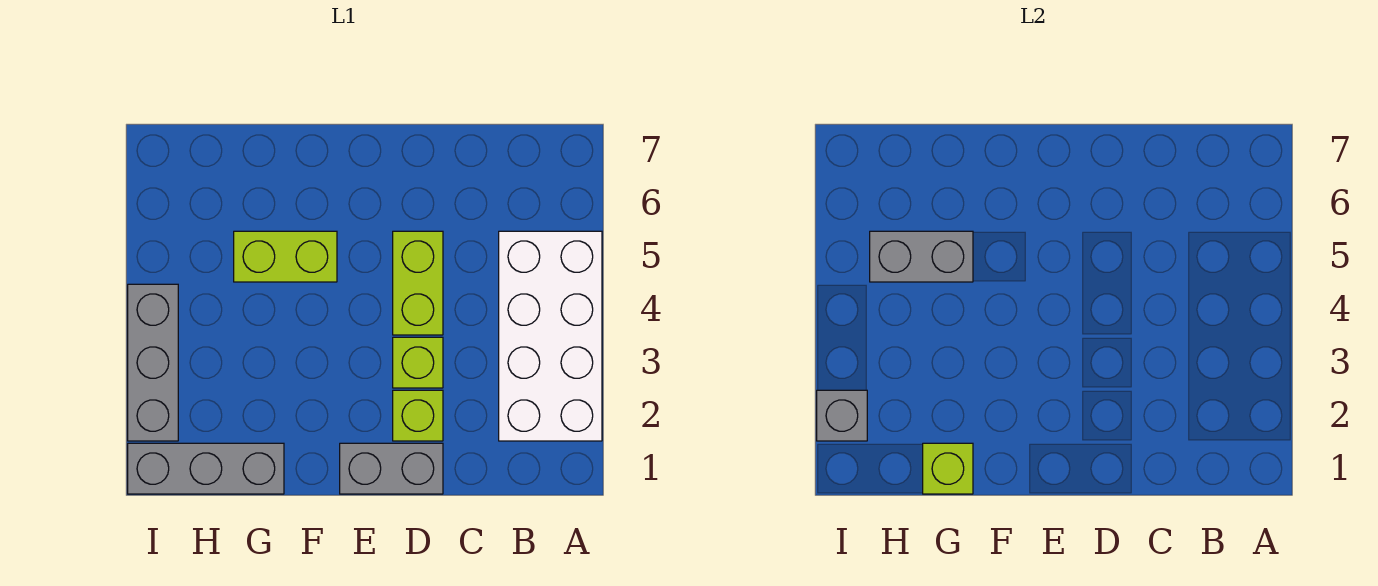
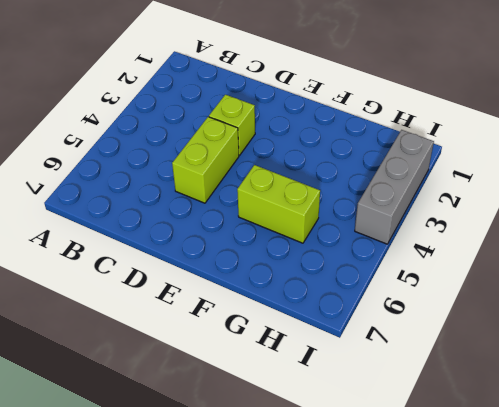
none -> white brick A2:B5 level 1
none -> grey brick D1:E1 level 1

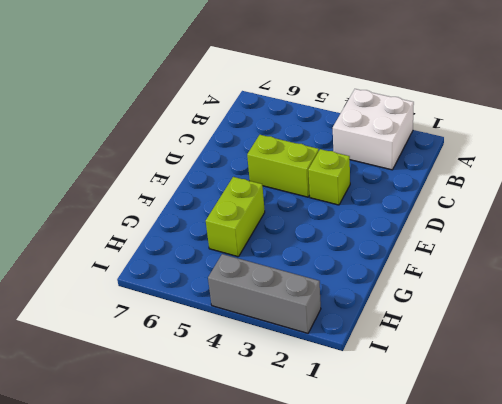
white brick A2:B3 level 1 -> white brick A2:B5 level 1
none -> grey brick D1:E1 level 1
none -> lime brick D2 level 1

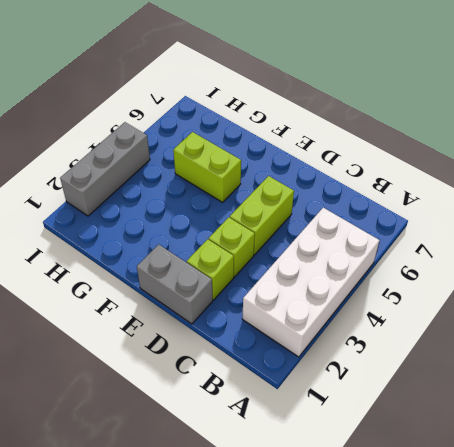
none -> grey brick G1:I1 level 1
none -> lime brick G1 level 2

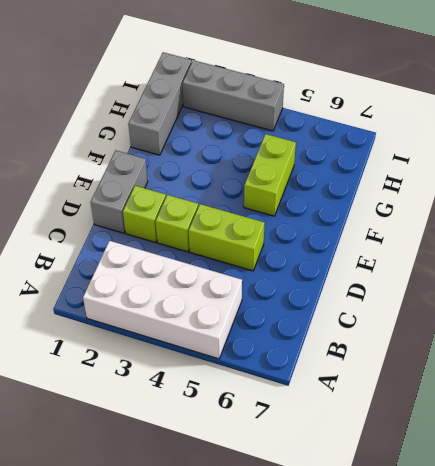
none -> lime brick G1 level 2
none -> grey brick G5:H5 level 2

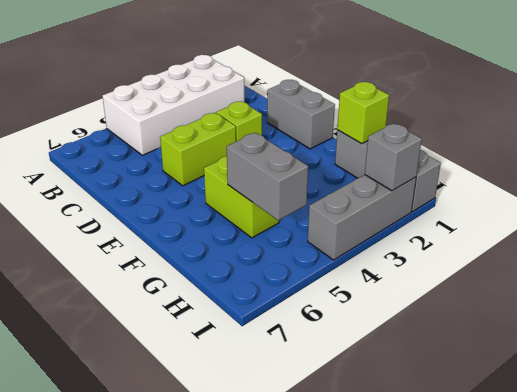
none -> lime brick D2 level 1

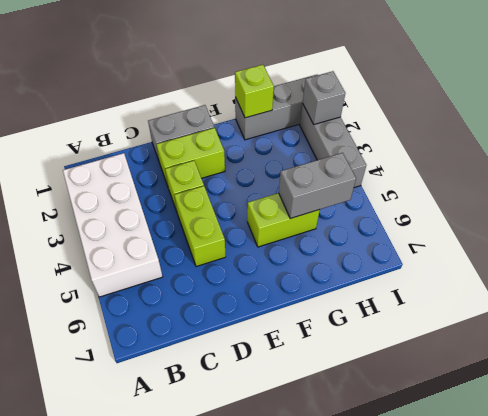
lime brick D2:E2 level 1 -> lime brick D2 level 1

